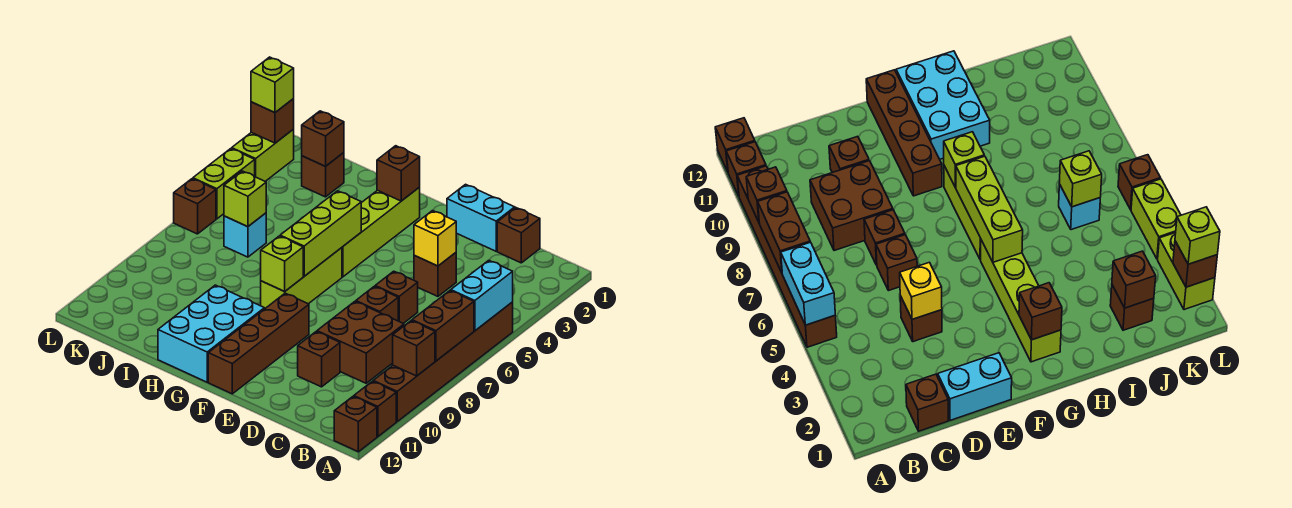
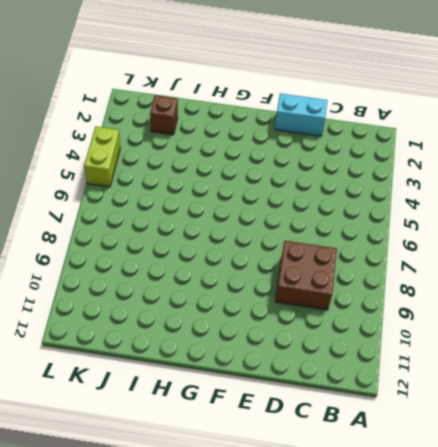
none -> brown brick A5:A10 level 1
none -> brown brick A11 level 1
none -> brown brick A12 level 1
none -> brown brick C1 level 1

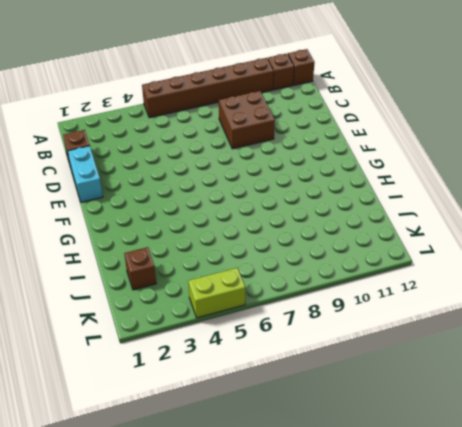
none -> brown brick D4 level 1
none -> brown brick D6 level 1
none -> brown brick D7 level 1
none -> brown brick D10 level 1

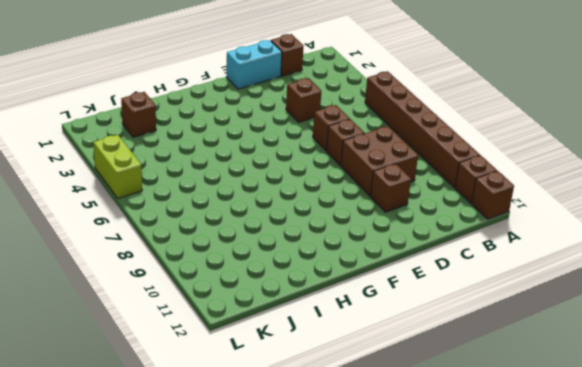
none -> brown brick F9:F12 level 1
none -> lime brick G2:G5 level 1
none -> lime brick G6:G8 level 1
none -> cyan brick G10:H12 level 1

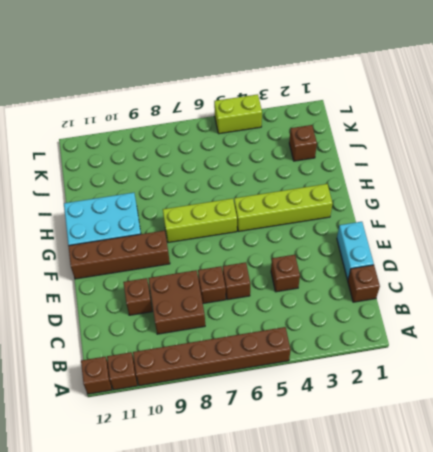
none -> cyan brick J6 level 1
none -> lime brick L2:L3 level 1
none -> brown brick L6 level 1
none -> cyan brick A5:A6 level 2

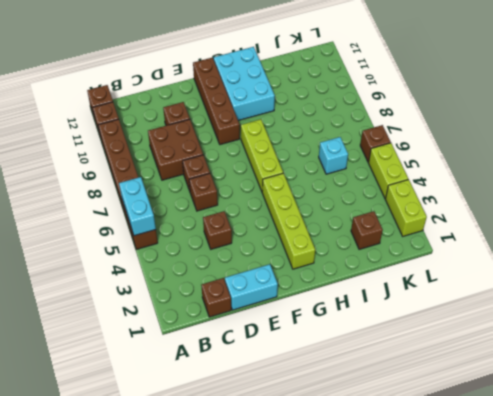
none -> brown brick A7:A8 level 2
none -> brown brick A9 level 2
none -> yellow brick D4 level 2
none -> brown brick G2 level 2

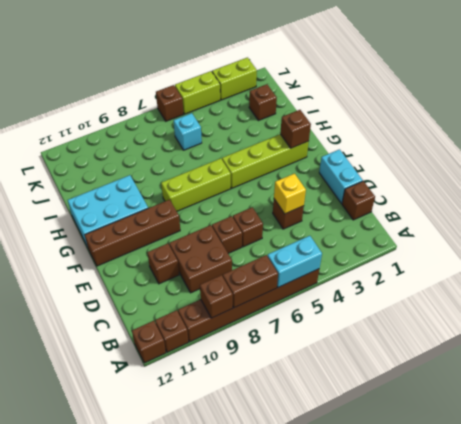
none -> lime brick G5:G7 level 2
none -> lime brick G8 level 2
none -> brown brick J2 level 2
none -> lime brick J6 level 2

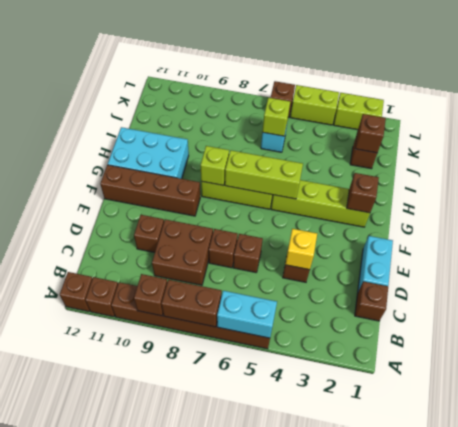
none -> brown brick L2 level 2
none -> lime brick L2 level 3

